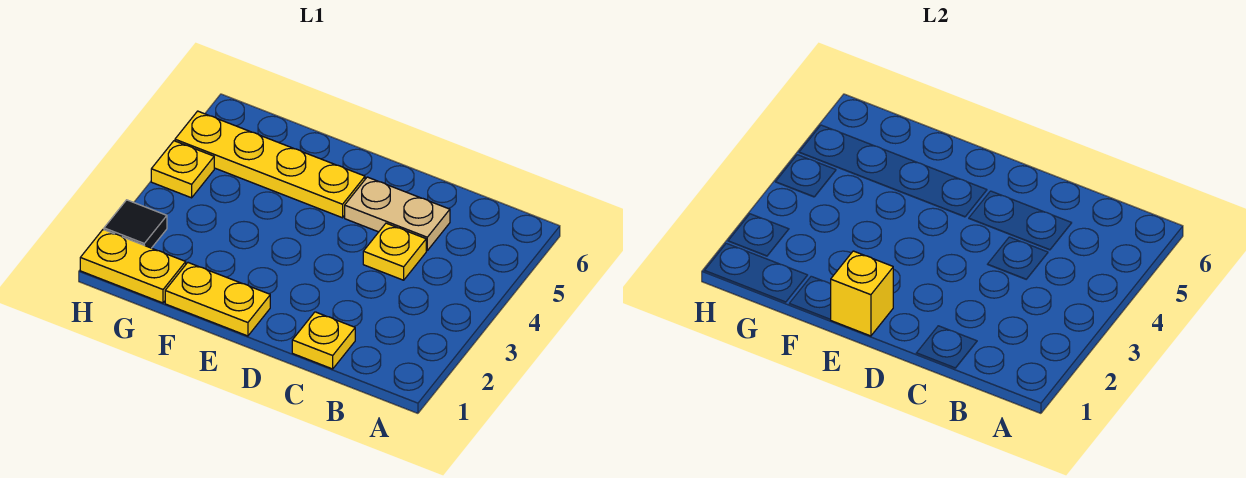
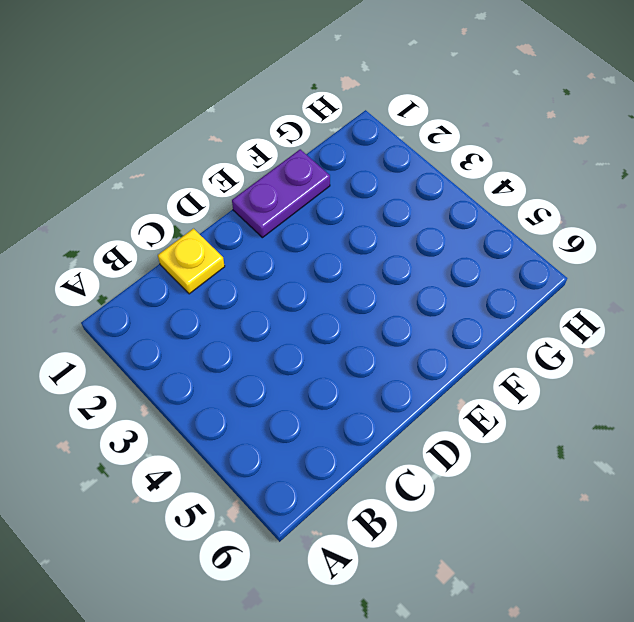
purple plate E1:F1 level 1 -> yellow plate E1:F1 level 1
none -> yellow plate C4 level 1
none -> tan plate C5:D5 level 1

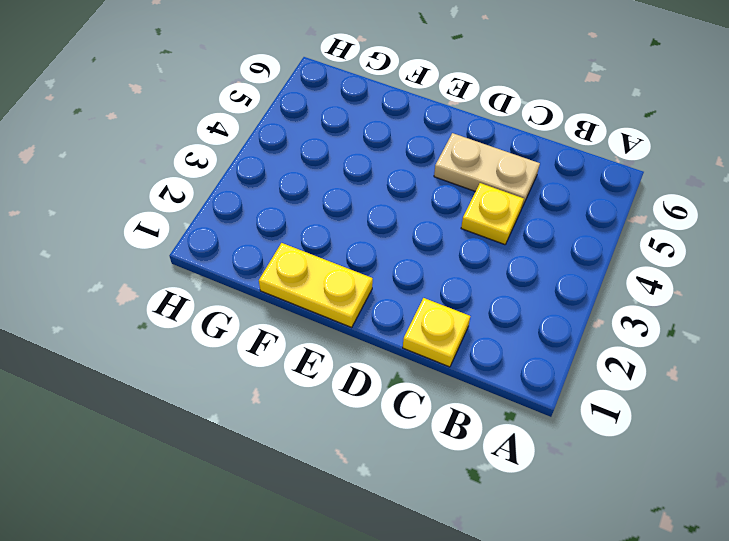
none -> yellow plate E5:H5 level 1
none -> yellow plate G1:H1 level 1

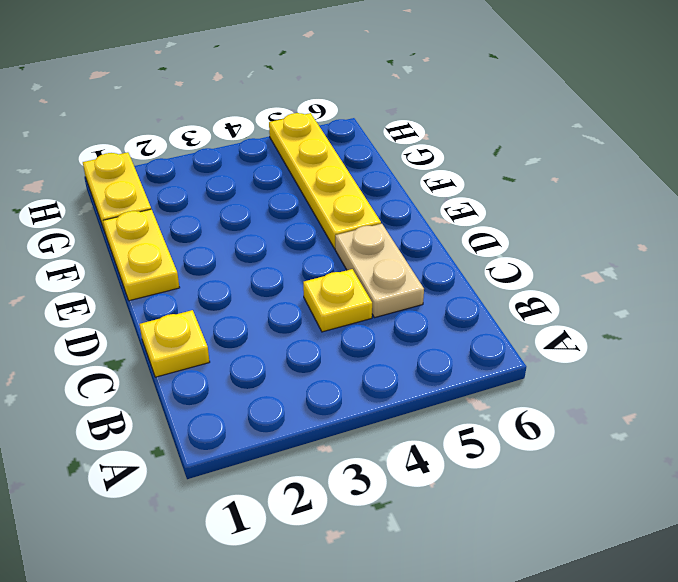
none -> black tile H2 level 1
none -> yellow plate H4 level 1

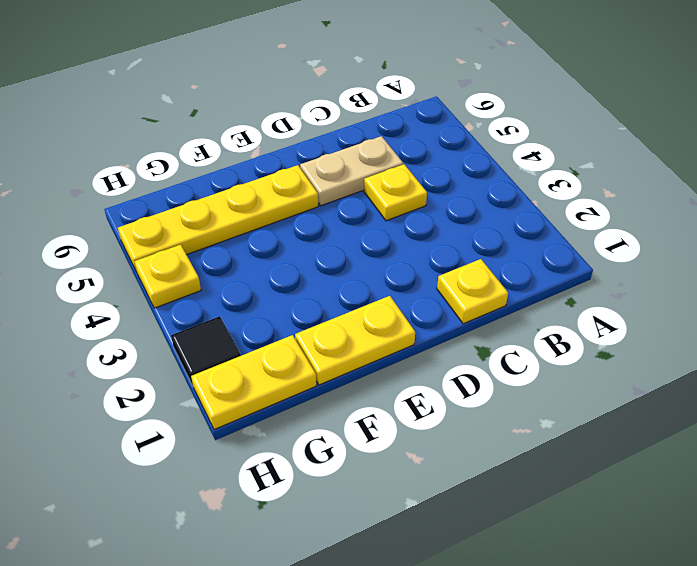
none -> yellow brick E1 level 2

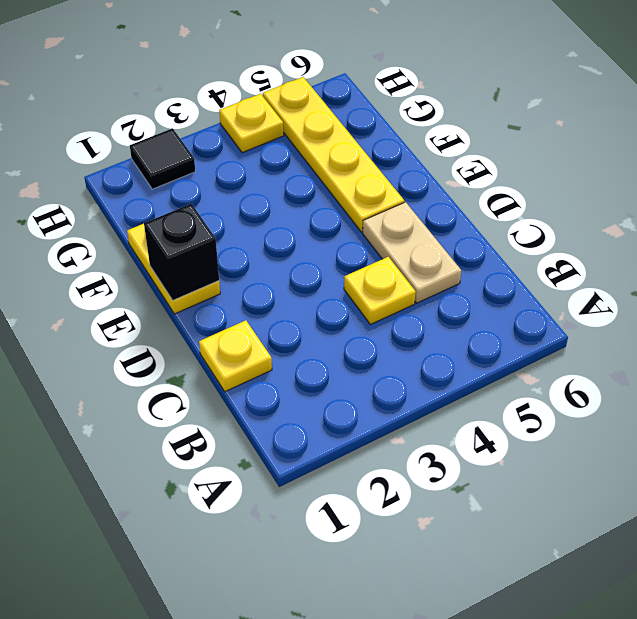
black brick E1 level 2 -> yellow brick E1 level 2
none -> yellow plate G1:H1 level 1

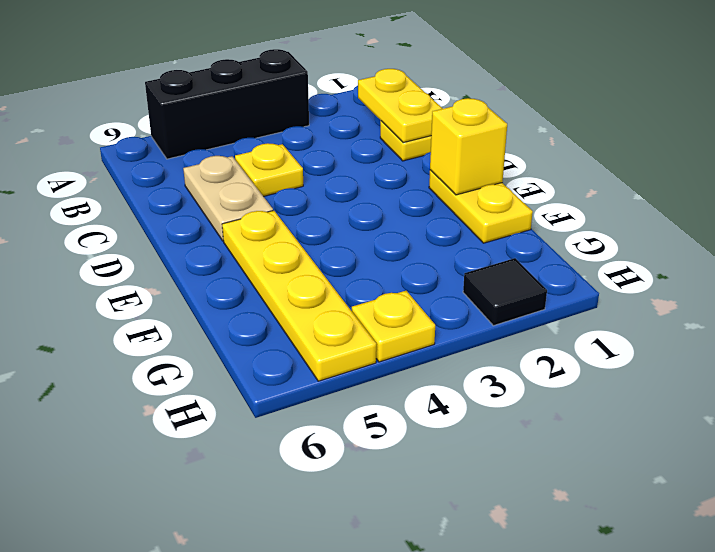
black brick A3:A5 level 1 -> none
yellow plate B1:C1 level 2 -> yellow plate G1:H1 level 1

